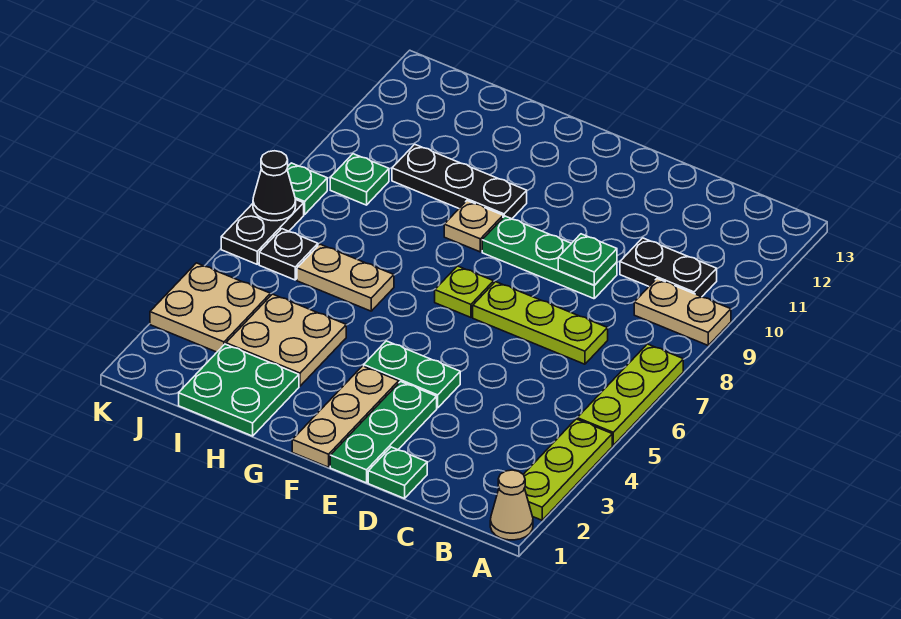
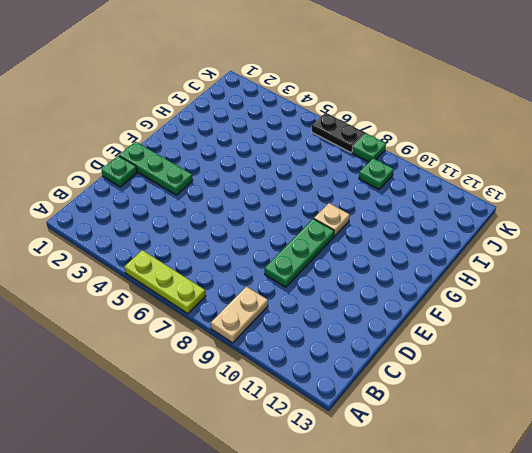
none -> tan cone A1 level 1
none -> lime plate A2:A4 level 1
none -> black plate B10:C10 level 1

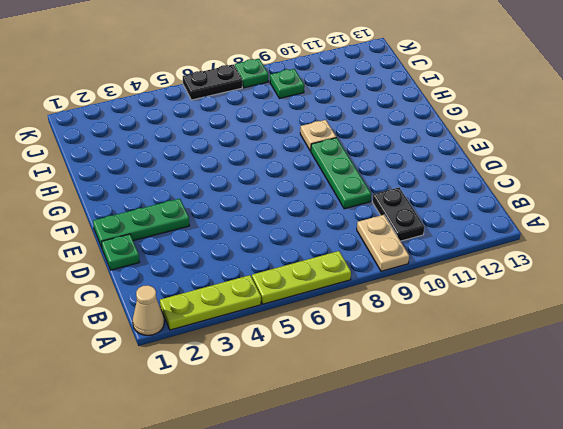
none -> lime plate C7:E7 level 1
none -> green plate E4:F4 level 1
none -> tan plate F1:F3 level 1

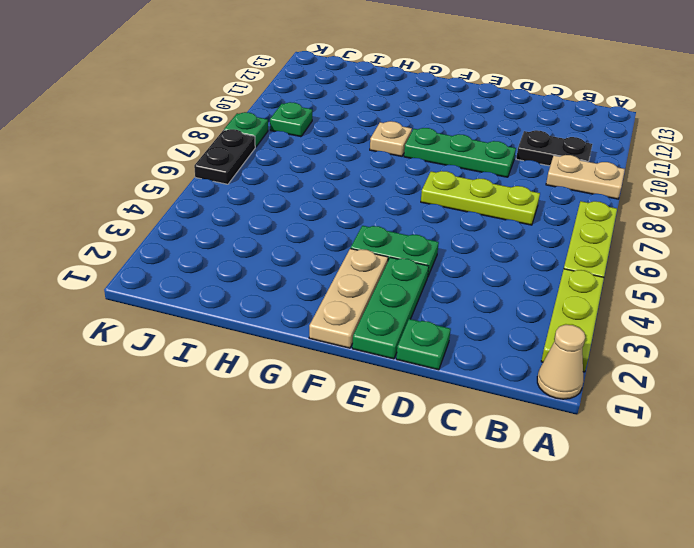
none -> lime plate F7 level 1
none -> black plate G10:I10 level 1
none -> green plate H1:I2 level 1

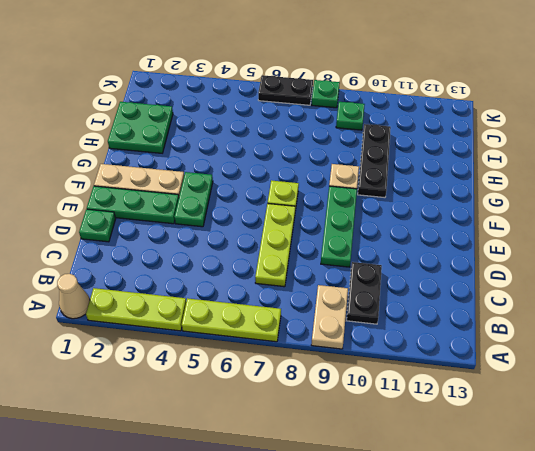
none -> tan plate H3:I4 level 1
none -> tan plate H6:I6 level 1
none -> tan plate J3:K4 level 1

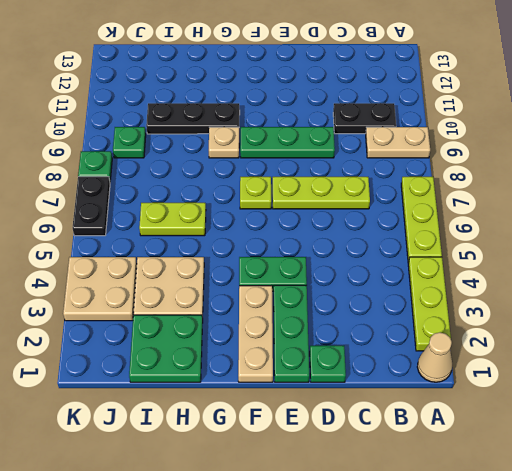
lime plate H6:I6 level 1 -> tan plate H6:I6 level 1
none -> black plate J6 level 1
none -> green plate D9 level 2
none -> black cone K7 level 2

